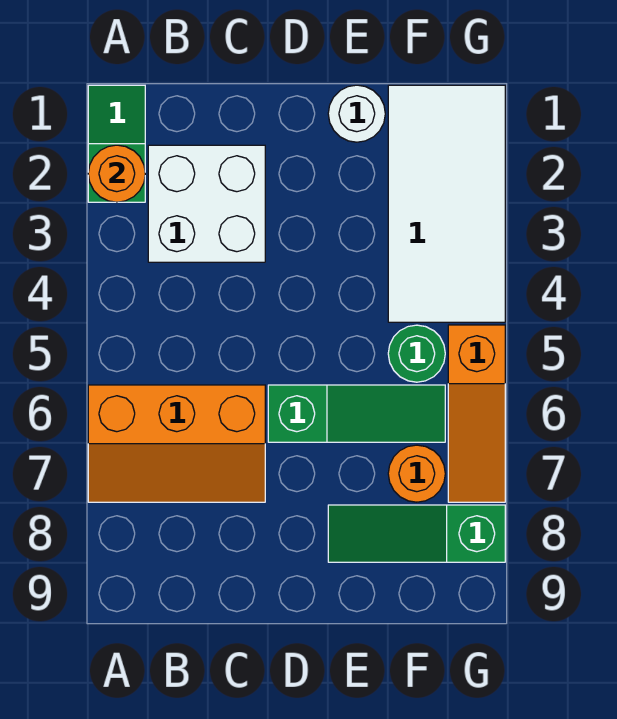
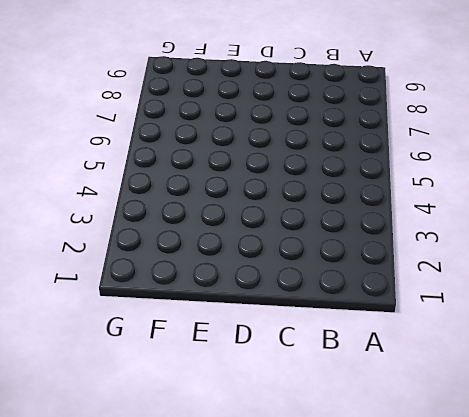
none -> green slope A1:A2 level 1 top 2
none -> orange slope A6:C7 level 1 top 6

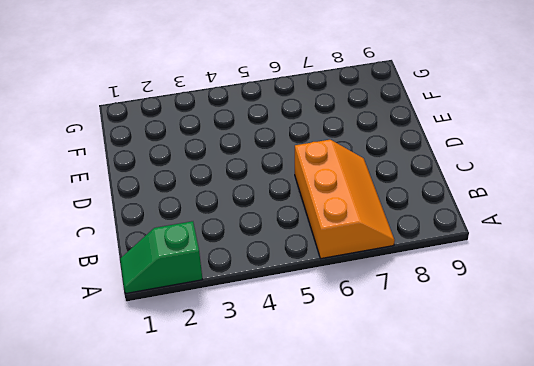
none -> white brick B2:C3 level 1
none -> green slope D6:F6 level 1 top D

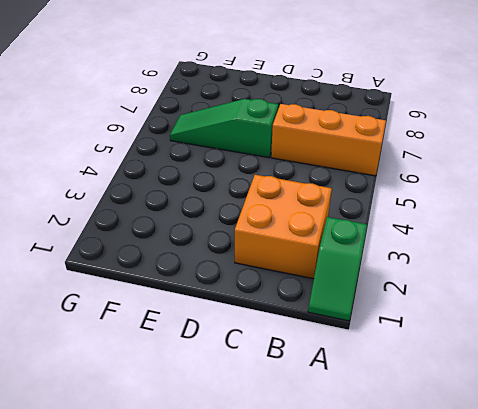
orange brick B2:C3 level 1 -> white brick B2:C3 level 1
none -> white round brick E1 level 1
none -> green slope E8:G8 level 1 top G

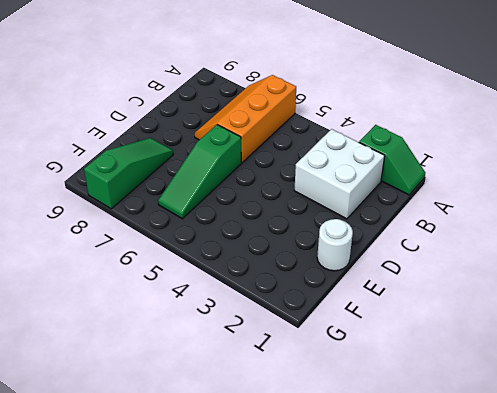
none -> white tile F1:G4 level 1
none -> green round brick F5 level 1

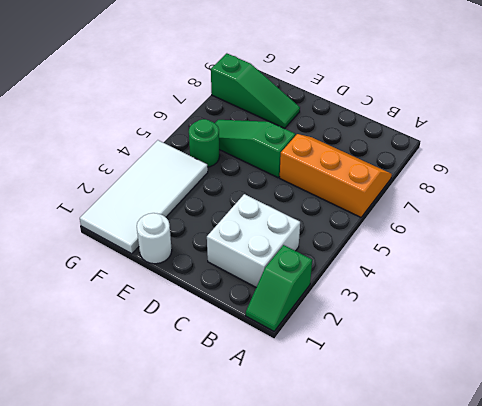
none -> orange round brick F7 level 1
none -> orange slope G5:G7 level 1 top 5

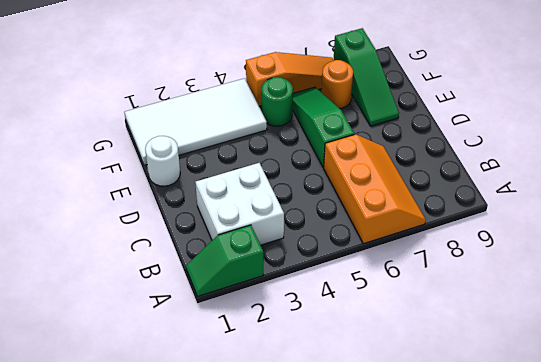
none -> orange round brick A2 level 2

